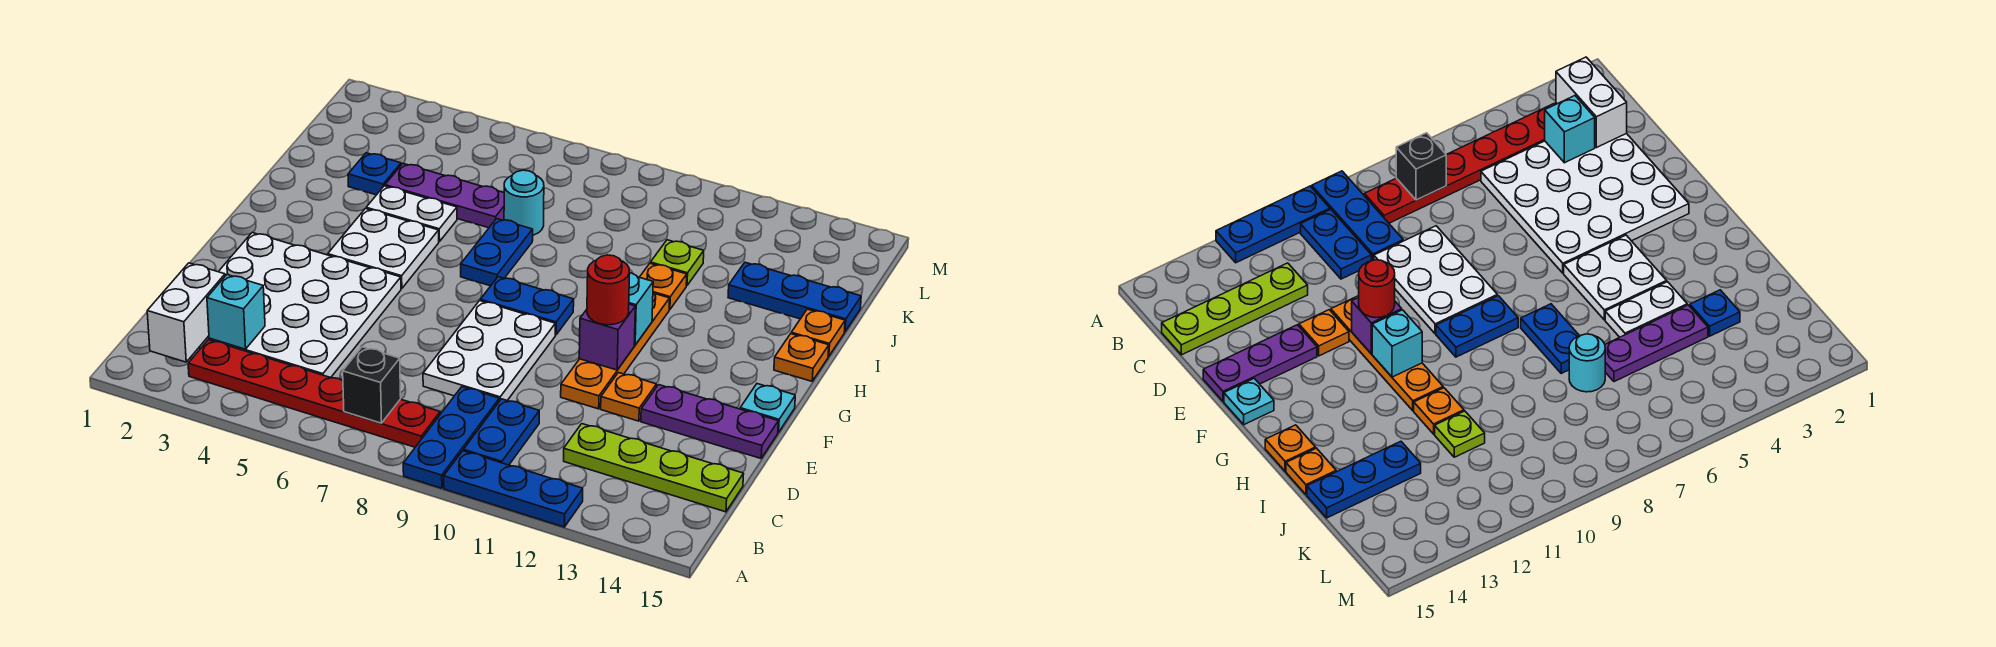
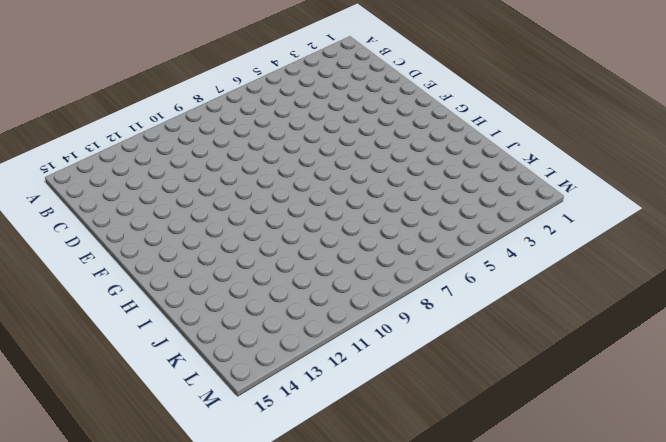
none -> blue plate A9:C9 level 1
none -> blue plate A10:A12 level 1
none -> red plate B3:B8 level 1

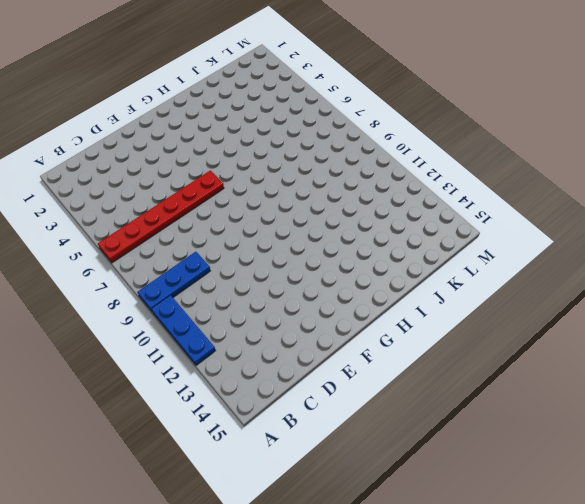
red plate A6:F6 level 1 -> red plate B3:B8 level 1
none -> blue plate B10:C10 level 1
none -> white plate C2:F5 level 1
none -> lime plate C12:C15 level 1

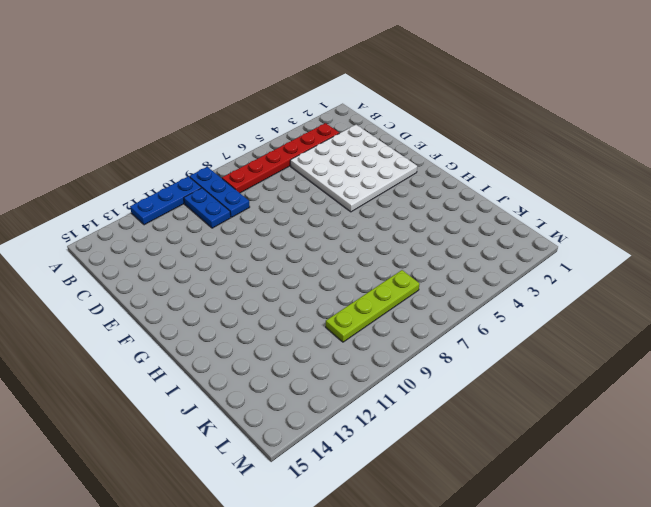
lime plate K7:K10 level 1 -> lime plate C12:C15 level 1
none -> white plate D8:F9 level 1
none -> orange plate E11:H11 level 1
none -> orange plate E12 level 1

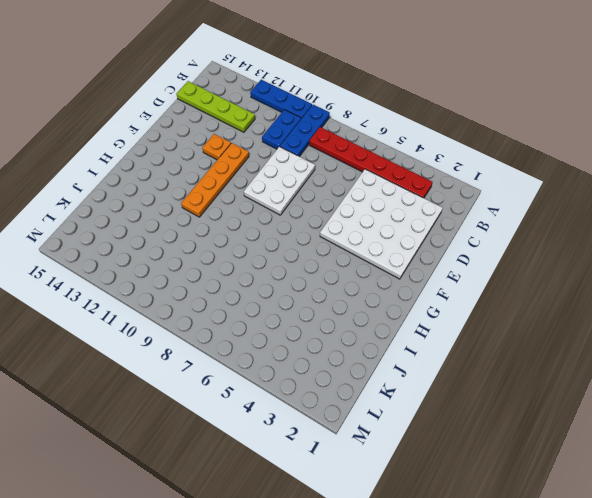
none -> purple plate E13:E15 level 1
none -> cyan plate F15 level 1
none -> white plate G4:H5 level 1

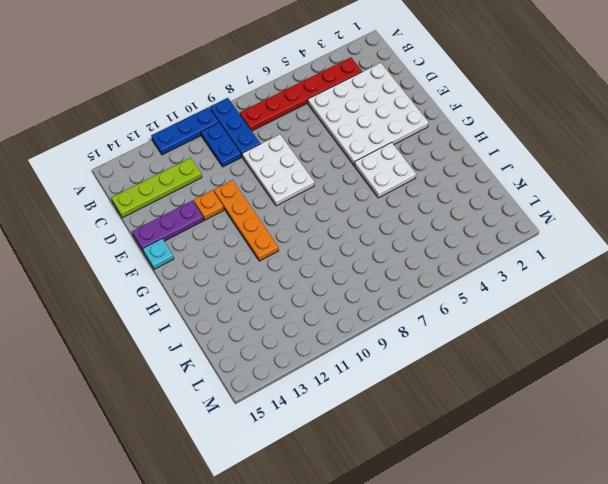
none -> blue plate G8:G9 level 1
none -> blue plate H7:I7 level 1
none -> orange plate H15 level 1

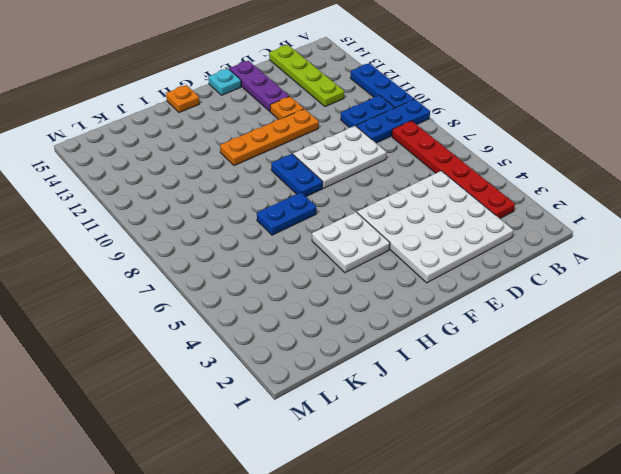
none -> white plate I4:I5 level 1
none -> orange plate I11 level 1
none -> orange plate I15 level 1

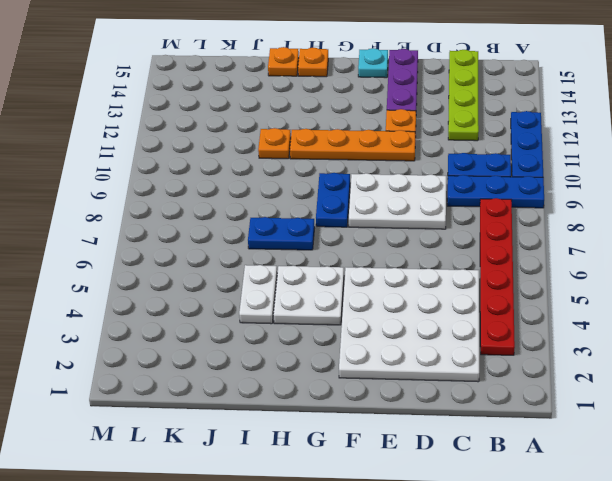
none -> blue plate J3 level 1
none -> purple plate J4:J6 level 1
none -> cyan round brick J7 level 1

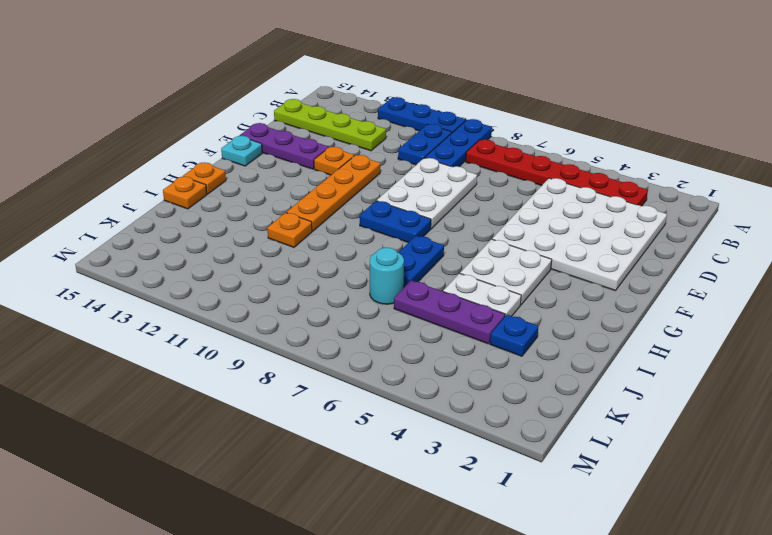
none -> lime plate J11 level 1
none -> blue plate J13:J15 level 1
none -> white brick B2:C2 level 2

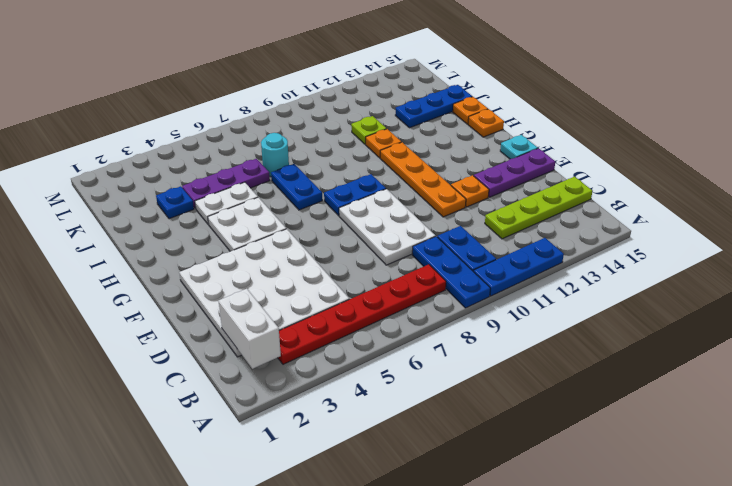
none -> black brick B7 level 2
none -> cyan brick C3 level 2
none -> purple brick F11 level 2

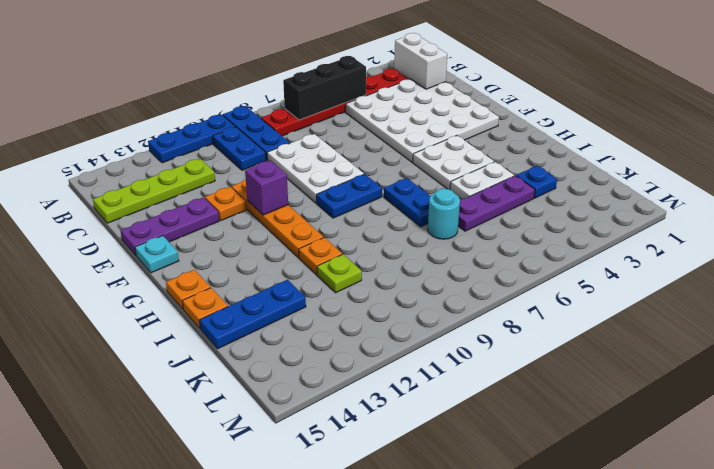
black brick B5:B7 level 2 -> black brick B7 level 2
none -> cyan brick C3 level 2
none -> cyan brick G11 level 2
none -> red round brick F11 level 3

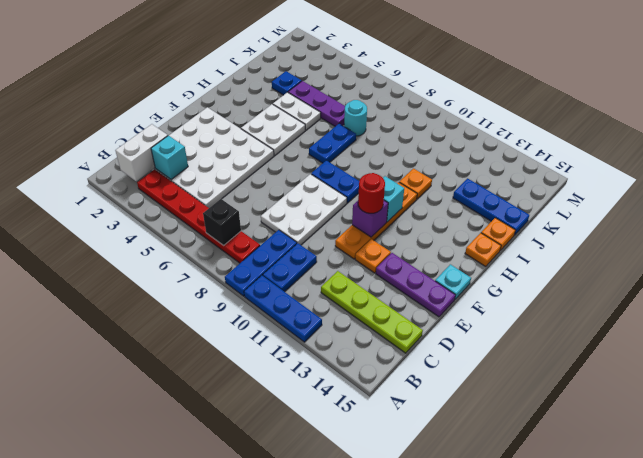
none -> lime plate J11 level 1

